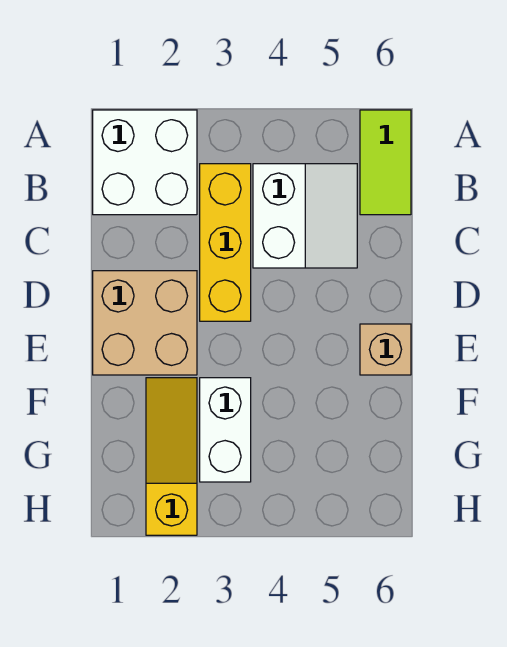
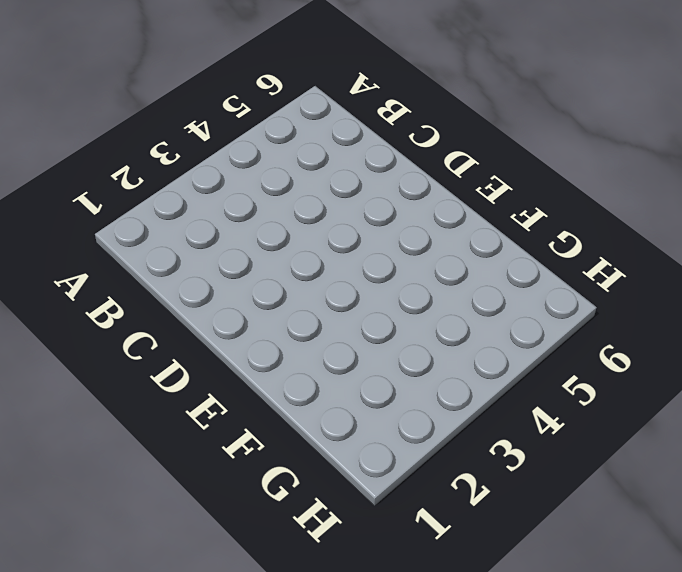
none -> white brick A1:B2 level 1
none -> lime tile A6:B6 level 1

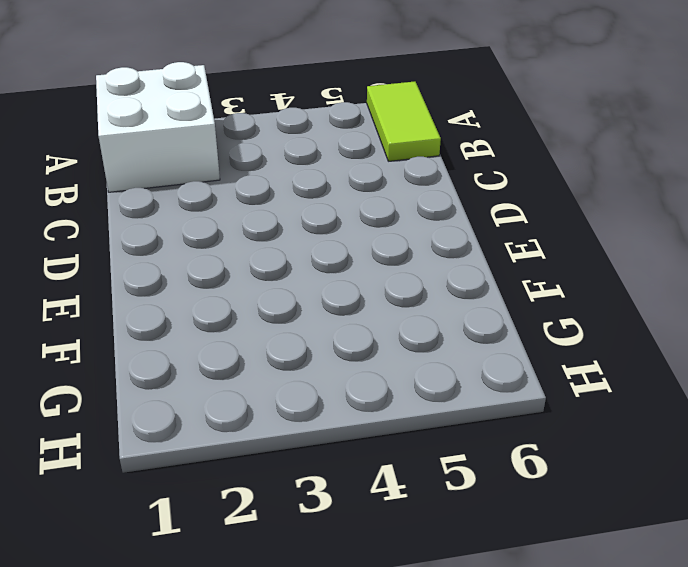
none -> yellow brick B3:D3 level 1
none -> white slope B4:C5 level 1 top 4

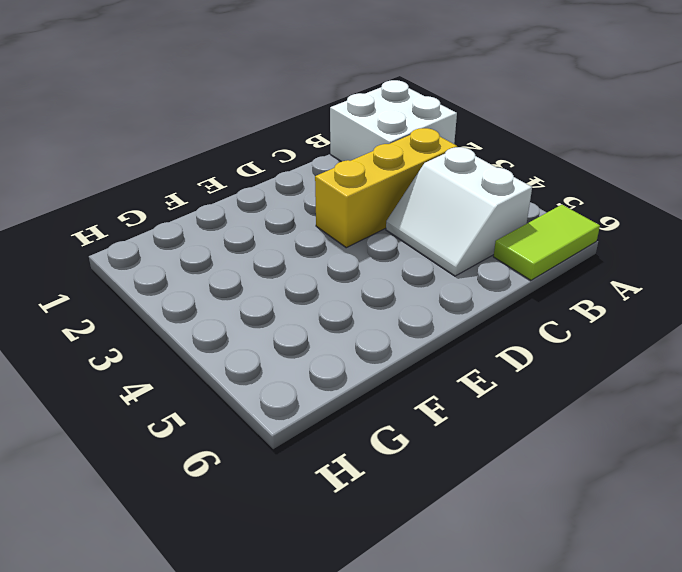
white slope B4:C5 level 1 top B -> white slope B4:C5 level 1 top 4
none -> tan brick D1:E2 level 1
none -> tan brick E6 level 1

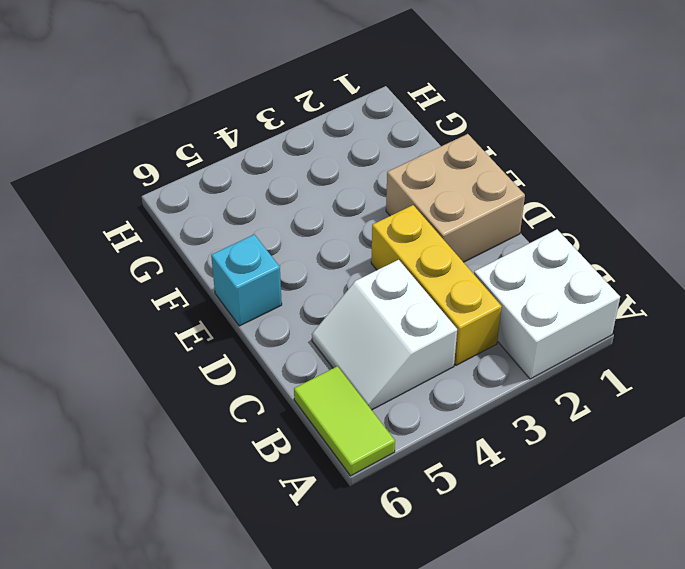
cyan brick E6 level 1 -> tan brick E6 level 1
none -> yellow slope F2:H2 level 1 top H
none -> white brick F3:G3 level 1

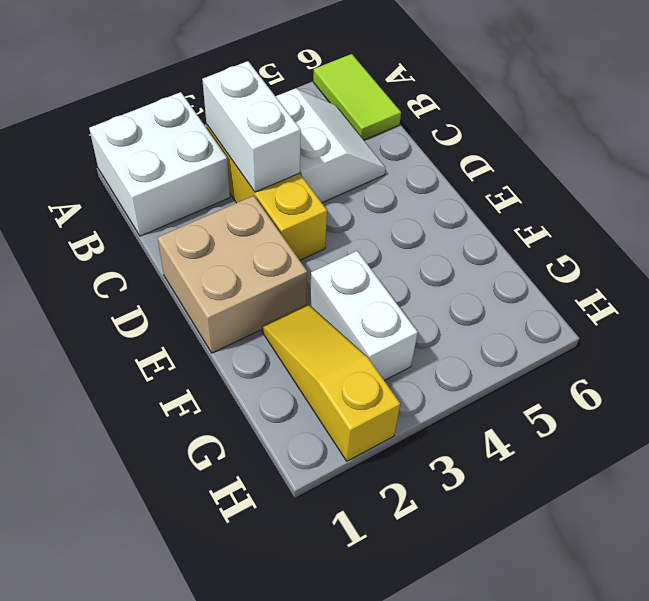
white brick B3:C3 level 2 -> none
none -> tan brick E6 level 1

